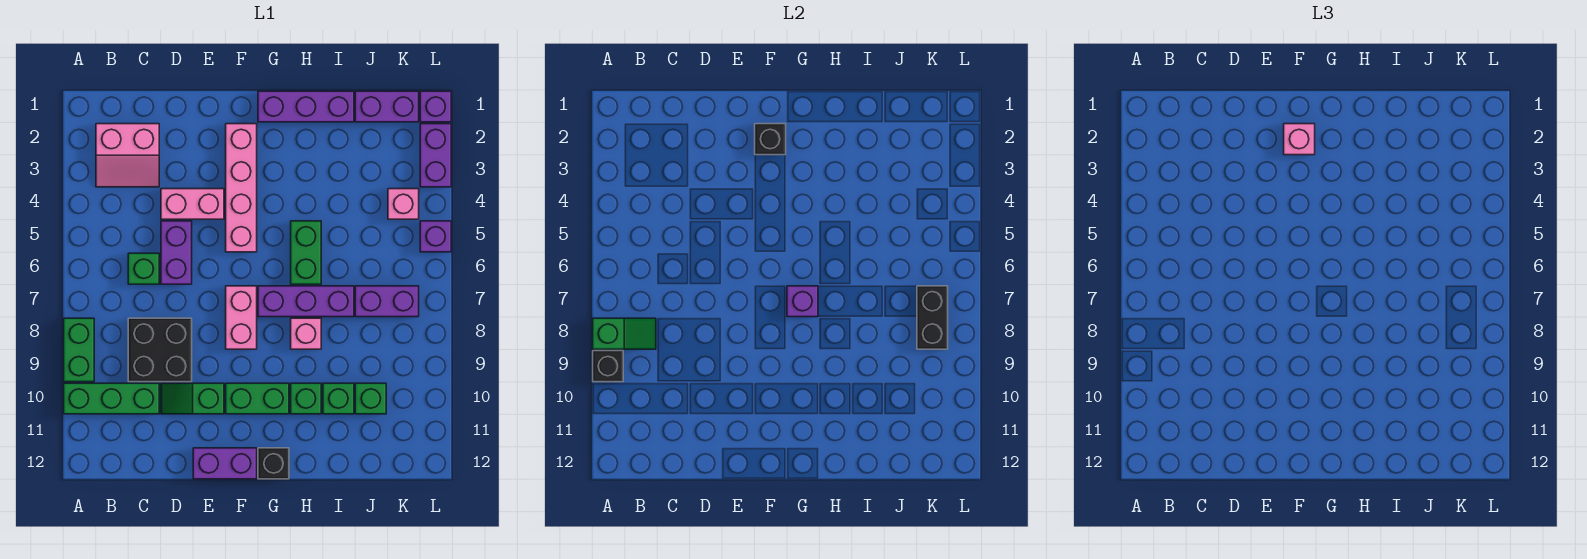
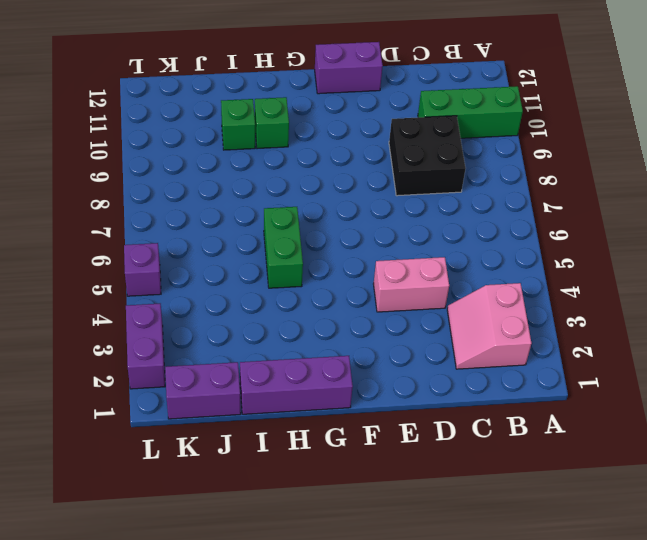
pink slope B2:C3 level 1 top B -> pink slope B2:C3 level 1 top 2
none -> green brick A8:A9 level 1
none -> green brick C6 level 1
none -> purple brick D5:D6 level 1
none -> green slope D10:E10 level 1 top E

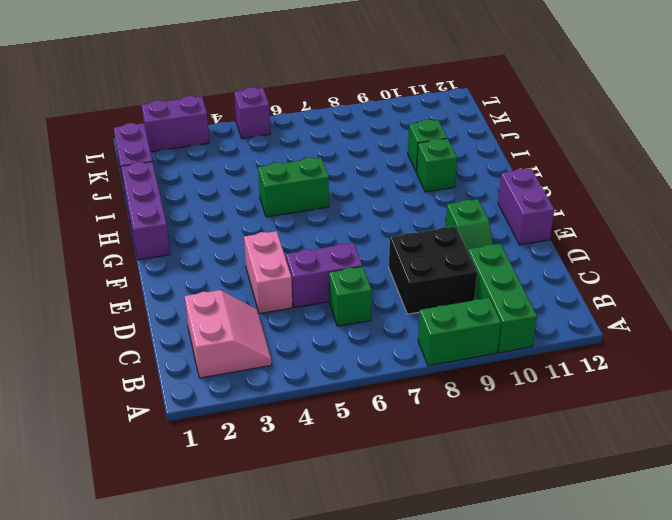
none -> pink brick F2:F5 level 1
none -> pink brick F7:F8 level 1
none -> green brick F10:G10 level 1
none -> purple brick G7:I7 level 1

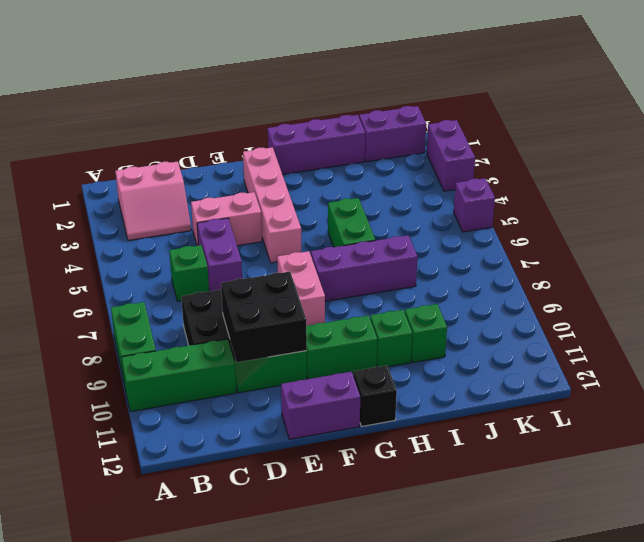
black brick D9:E10 level 2 -> none
none -> pink brick H8 level 1
none -> purple brick J7:K7 level 1
none -> green brick J10 level 1
none -> pink brick K4 level 1

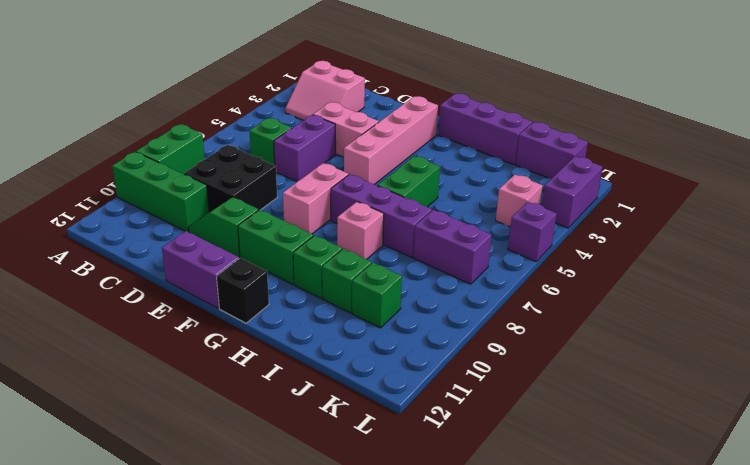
none -> purple brick L1 level 1
none -> green slope A8:B8 level 2 top A
none -> black brick A9 level 2
none -> black brick F2 level 2

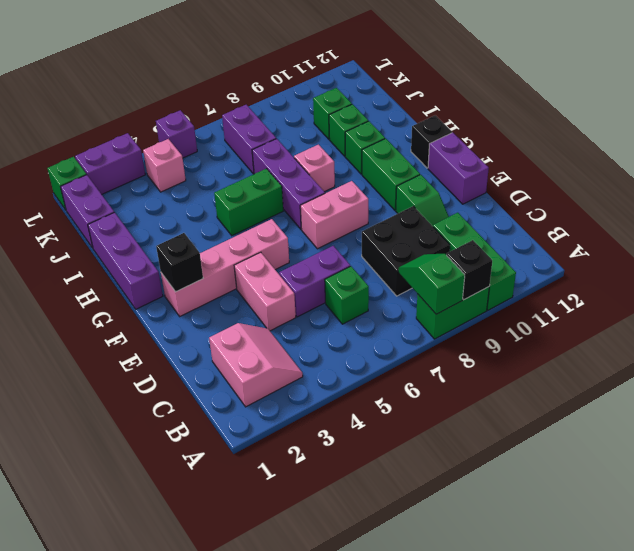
green brick L1 level 1 -> purple brick L1 level 1
none -> purple brick G7 level 2
none -> black brick K7:K8 level 2
none -> pink brick F2 level 3

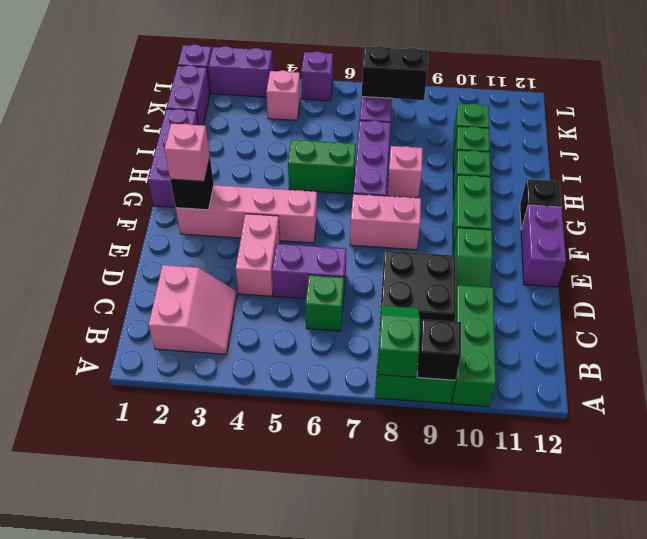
none -> purple brick G7 level 2

